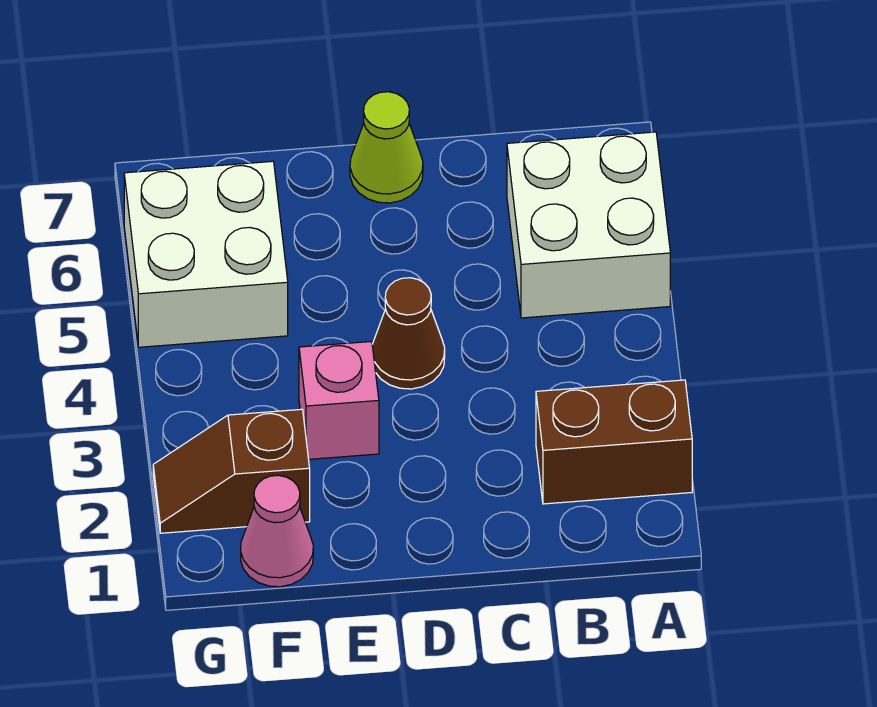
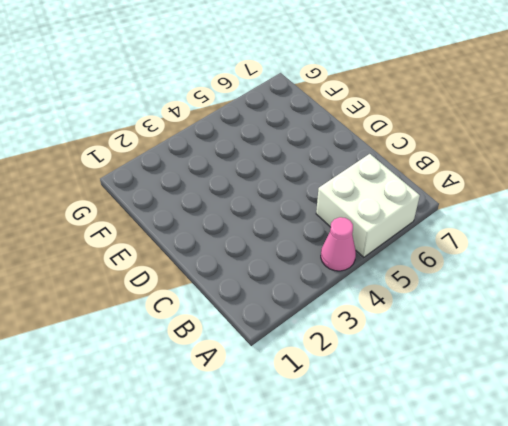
pink cone A4 level 1 -> pink cone F1 level 1
none -> brown brick A2:B2 level 1
none -> brown cone D4 level 1

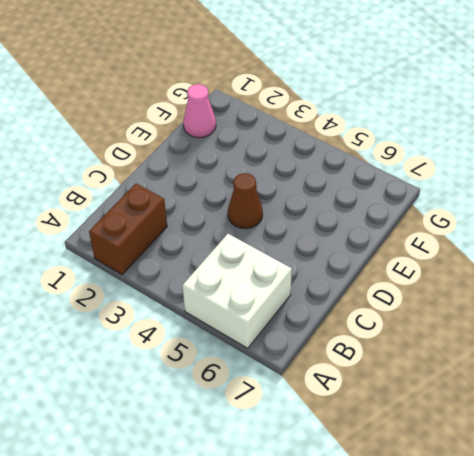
none -> lime cone D7 level 1
none -> pink brick E3 level 1

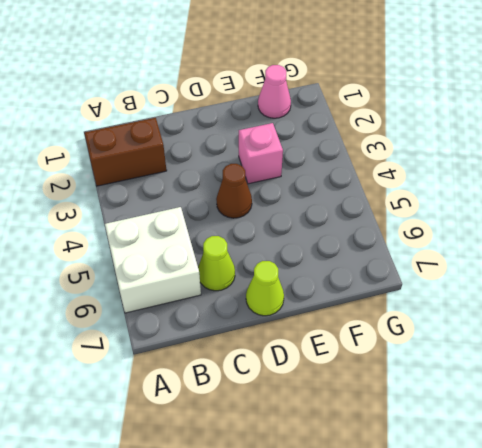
lime cone C6 level 1 -> none
none -> brown slope F2:G2 level 1 top F
none -> white brick F5:G6 level 1

